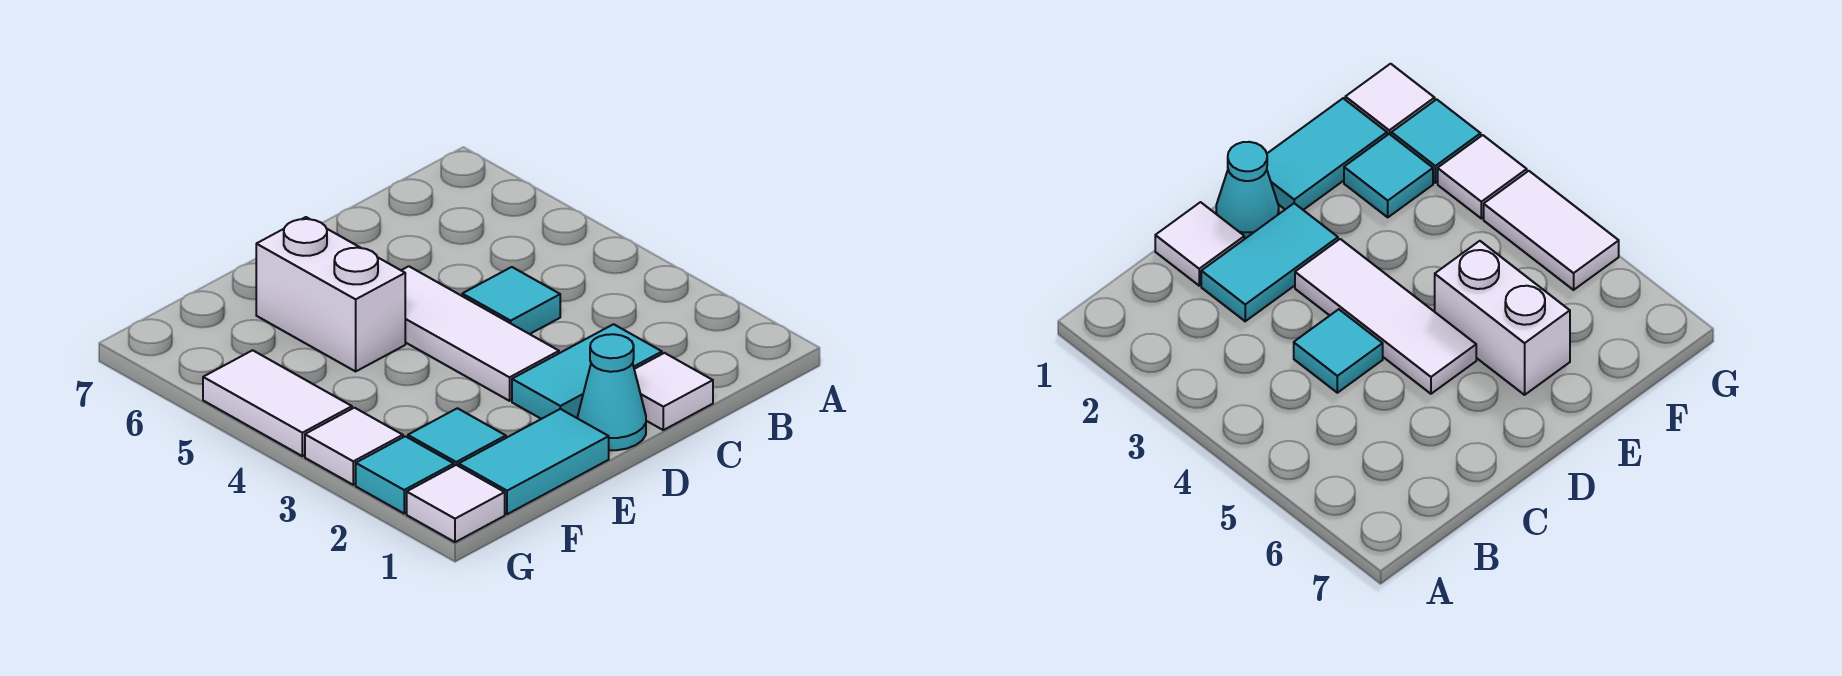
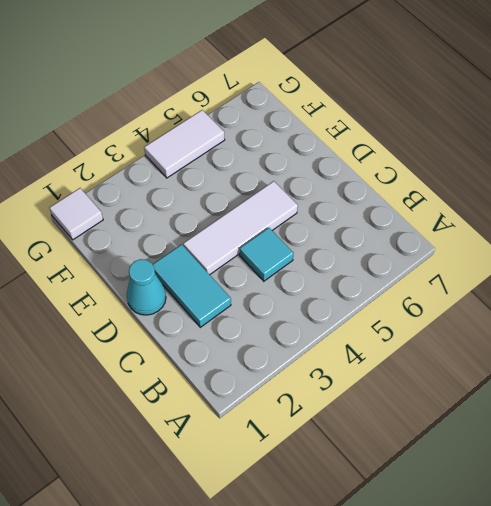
none -> white tile C1 level 1
none -> cyan tile E1:F1 level 1
none -> white brick E5:E6 level 1

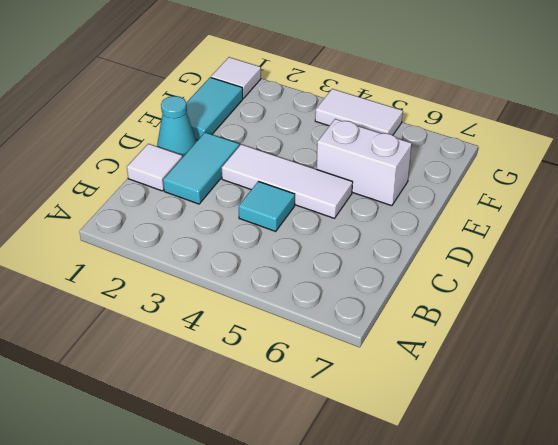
none -> cyan tile F2 level 1
none -> cyan tile G2 level 1
none -> white tile G3 level 1

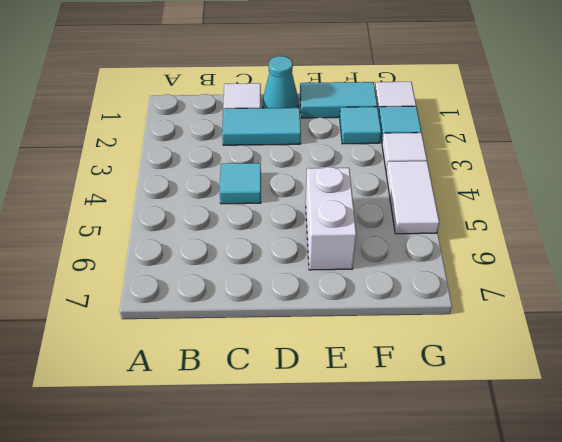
none -> white tile D3:D5 level 1

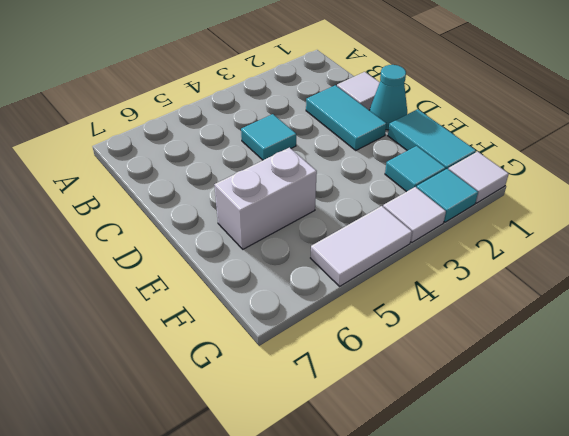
none -> white tile D3:D5 level 1

